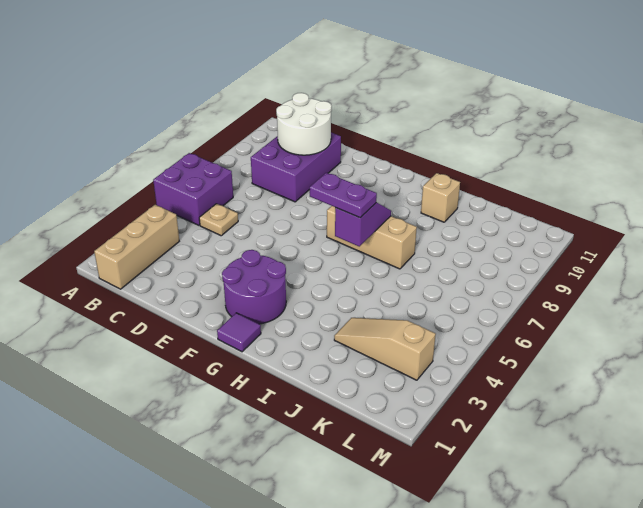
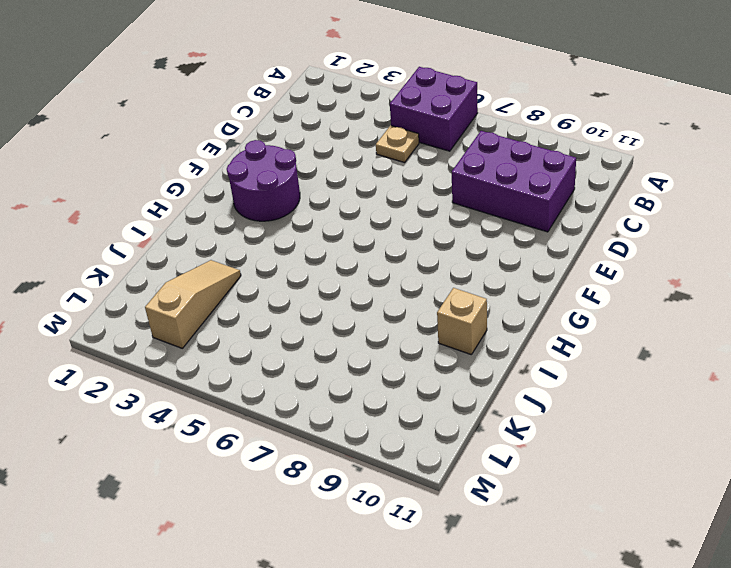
none -> tan brick B1:B3 level 1
none -> purple tile G1 level 1
none -> tan brick G7:I7 level 1

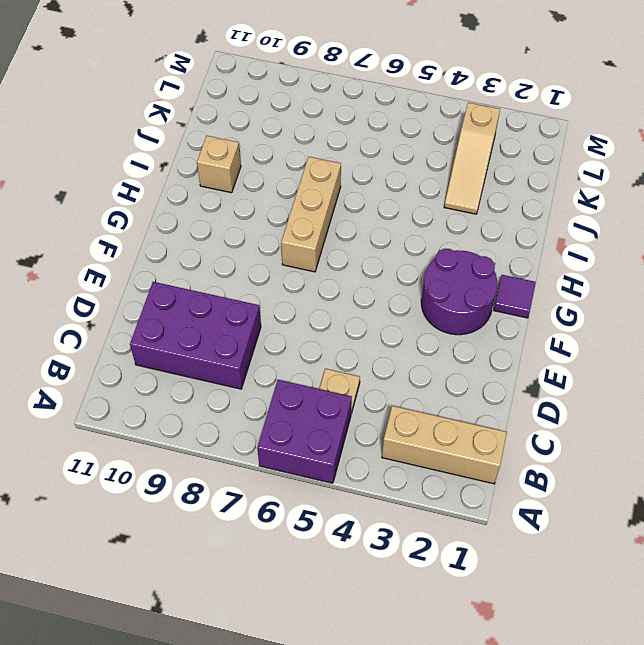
none -> white round brick C9:D10 level 2
none -> purple slope H6:H7 level 2 top 6
none -> purple plate G6:H6 level 3

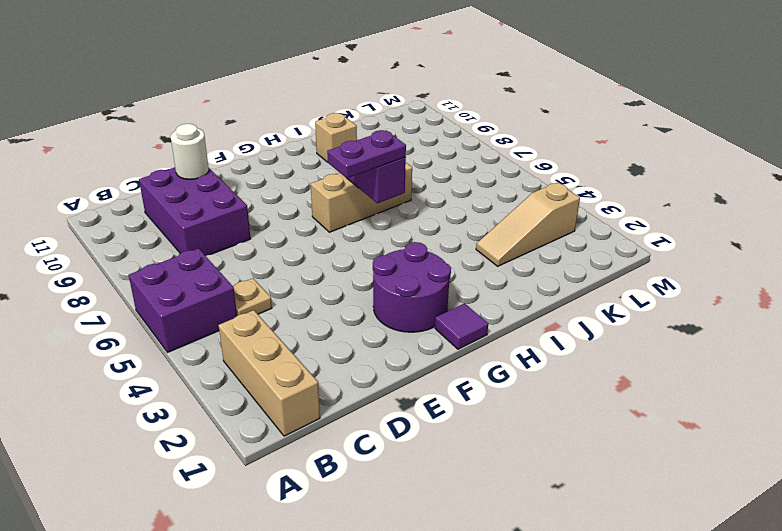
white round brick D10 level 2 -> white round brick C9:D10 level 2

